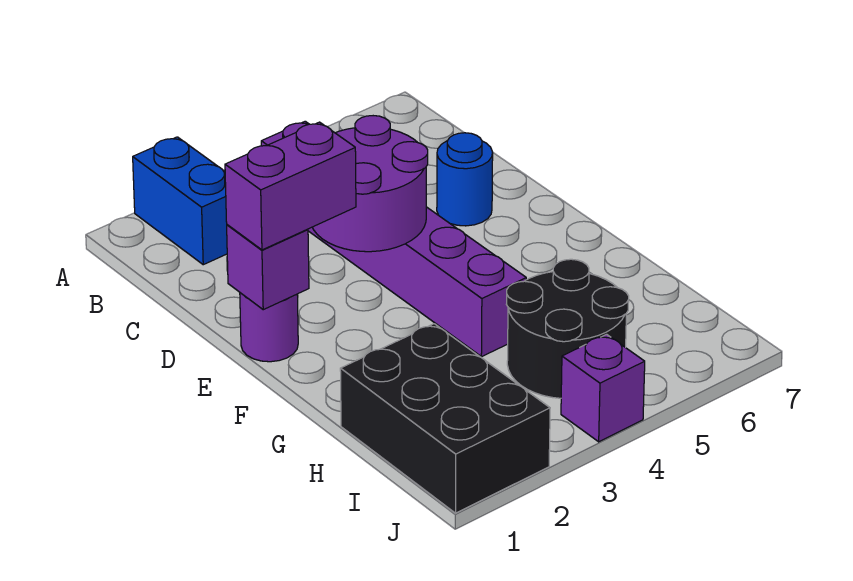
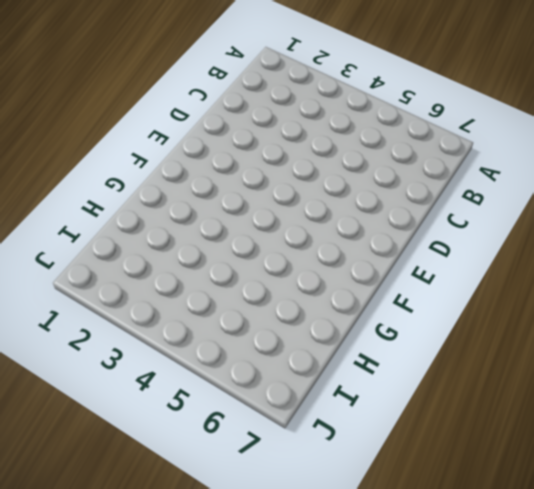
none -> blue brick A2:B2 level 1
none -> purple brick B4:G4 level 1

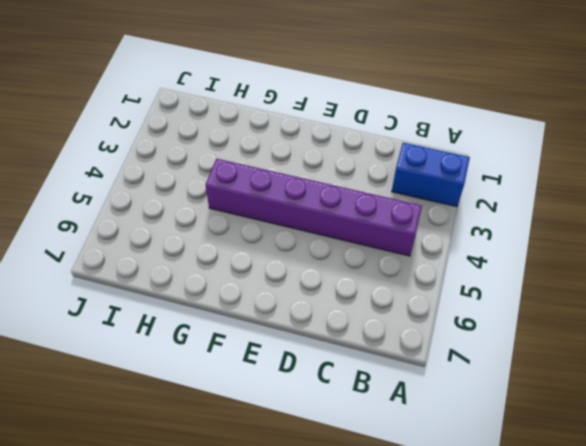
none -> blue round brick D6 level 1
none -> purple round brick E1 level 1

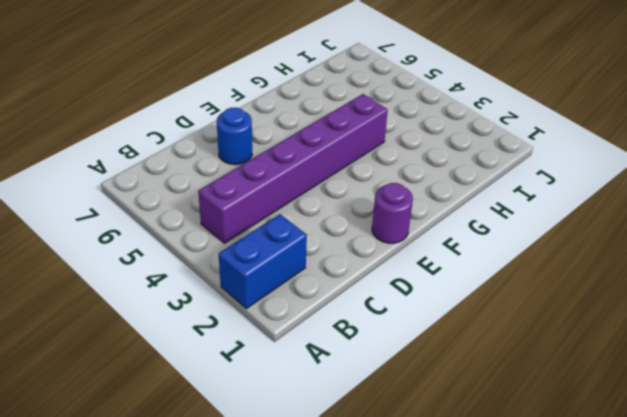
none -> black brick H1:J2 level 1
none -> black round brick H4:I5 level 1

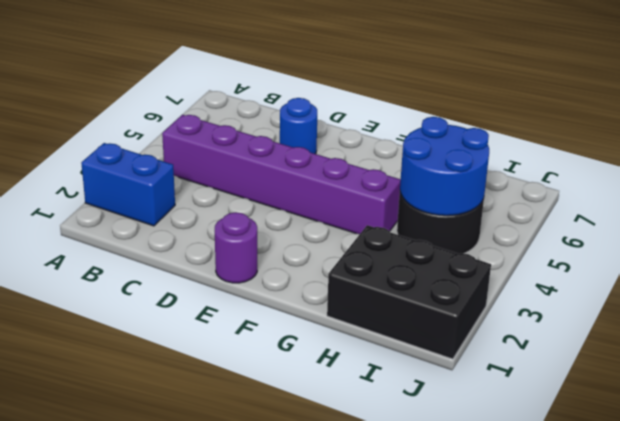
blue round brick H4:I5 level 2 -> none
none -> purple brick J4 level 1
none -> purple round brick D3:E4 level 2

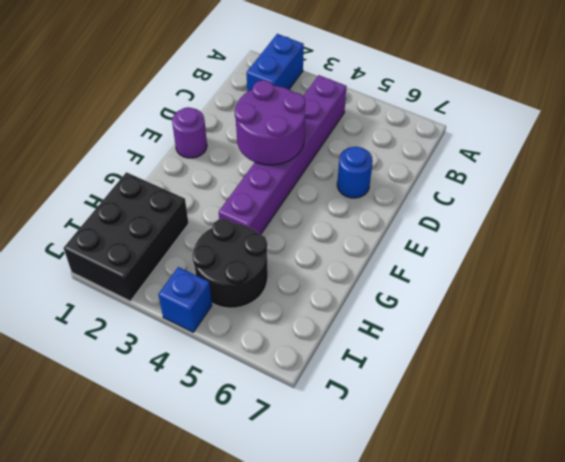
blue brick J4 level 1 -> purple brick J4 level 1
none -> purple brick E1 level 2
none -> purple brick E1:E2 level 3

